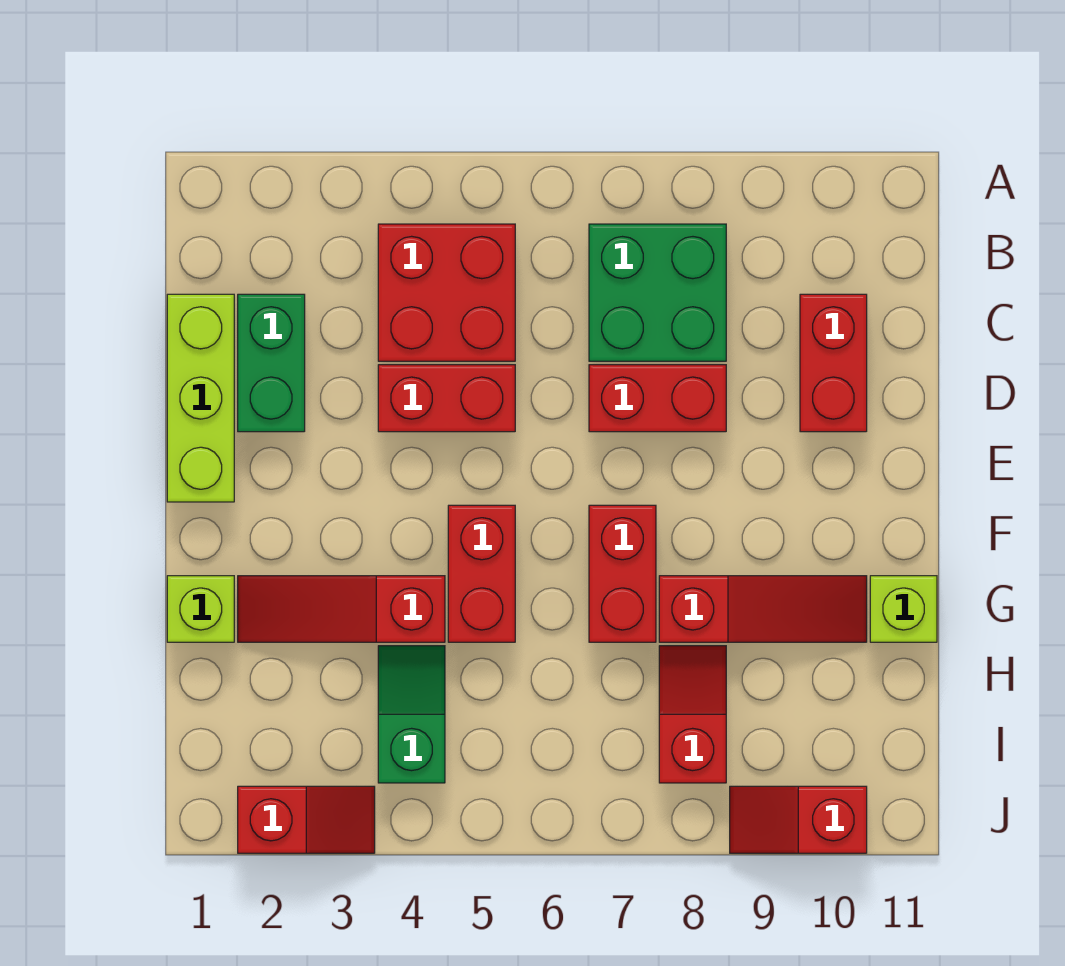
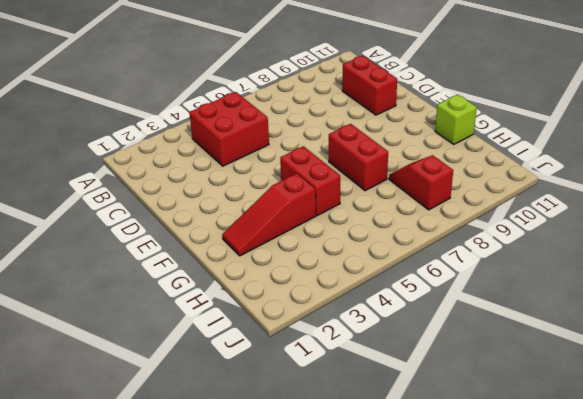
none -> green brick B7:C8 level 1
none -> lime brick C1:E1 level 1
none -> green brick C2:D2 level 1

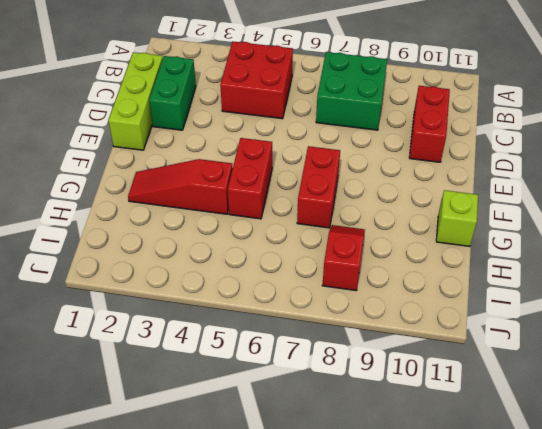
none -> red brick D4:D5 level 1
none -> red brick D7:D8 level 1
none -> lime brick G1 level 1

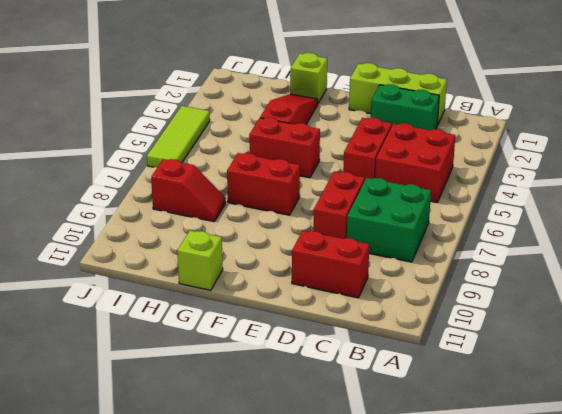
lime tile J4:J6 level 1 -> none
none -> red slope G8:G10 level 1 top 8
none -> green slope H4:I4 level 1 top I
none -> red slope J2:J3 level 1 top 2

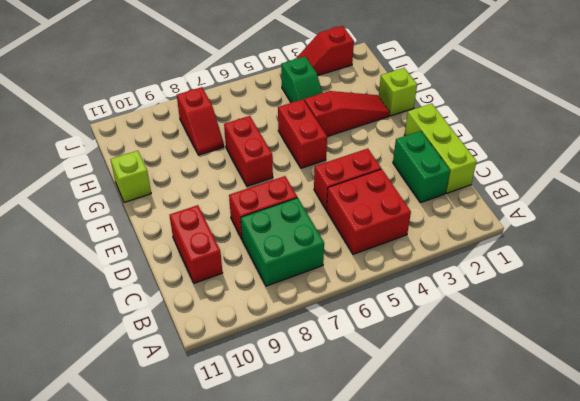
none -> red slope G8:G10 level 1 top 8
none -> red slope J9:J10 level 1 top 10

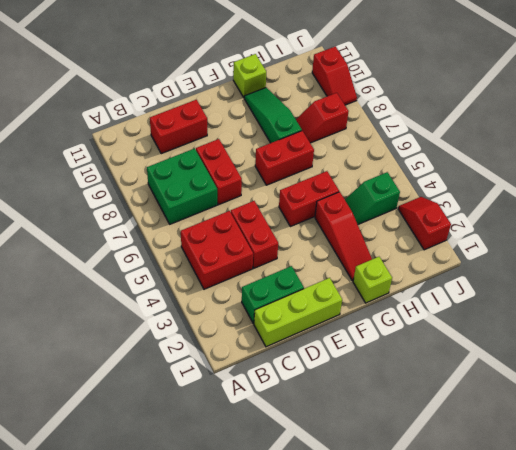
green slope G8:G10 level 1 top 8 -> red slope G8:G10 level 1 top 8

